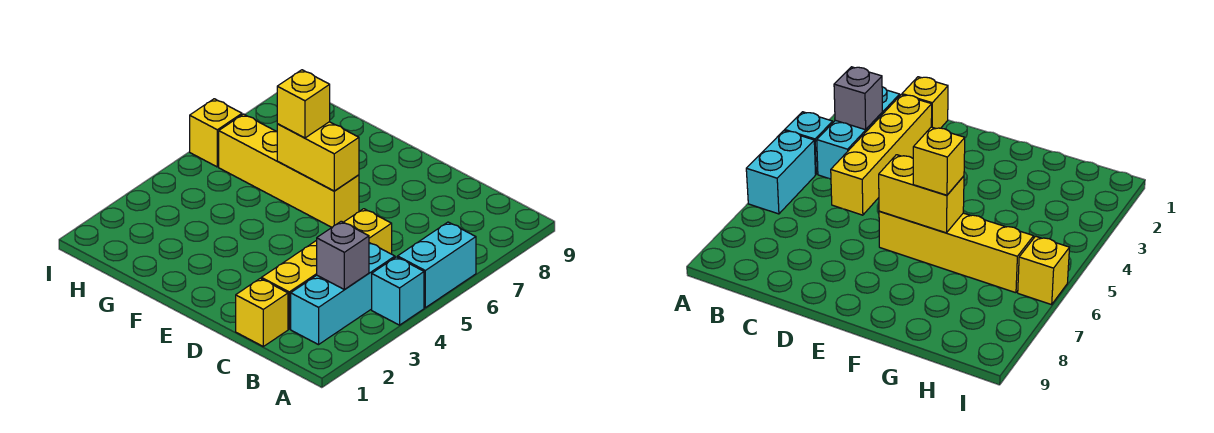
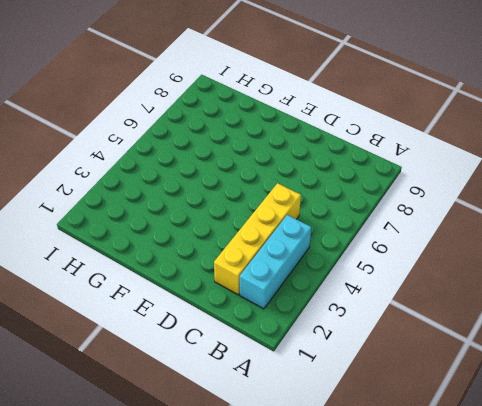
none -> cyan brick A4 level 1
none -> cyan brick A5:A6 level 1

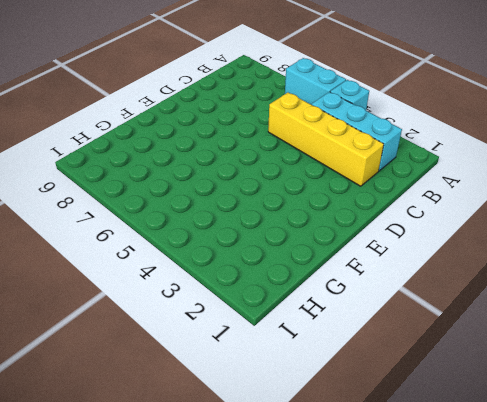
none -> yellow brick C1 level 1
none -> yellow brick E6:H6 level 1

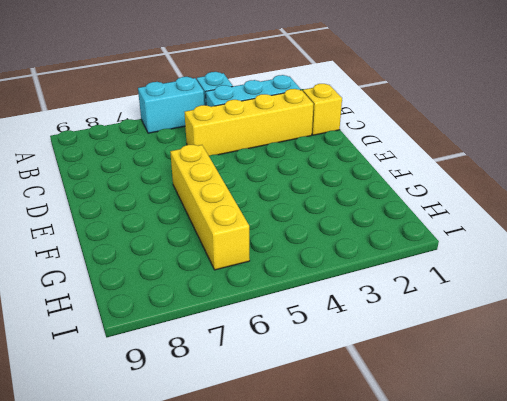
none -> yellow brick I6 level 1
none -> grey brick B3 level 2

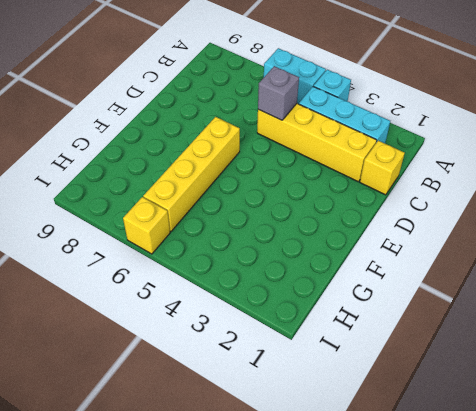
grey brick C5 level 2 -> grey brick B3 level 2
none -> yellow brick E6:F6 level 2
none -> yellow brick F6 level 3

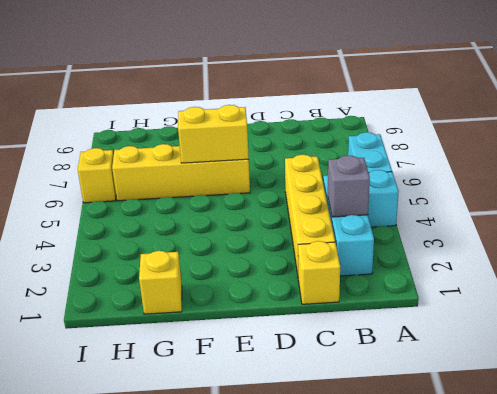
yellow brick G1 level 1 -> yellow brick F6 level 3

